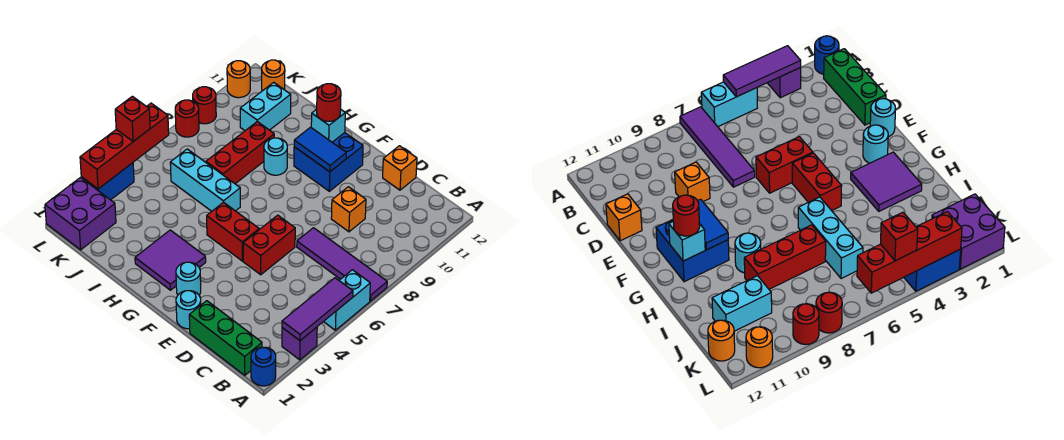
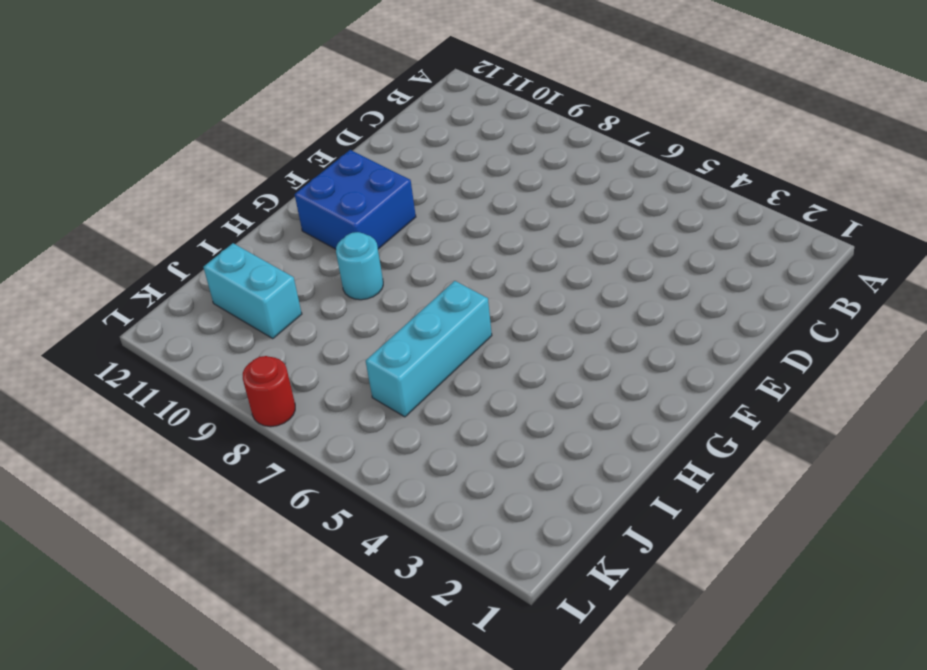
none -> blue round brick A1 level 1
none -> purple brick A3 level 1
none -> cyan brick A5:A6 level 1

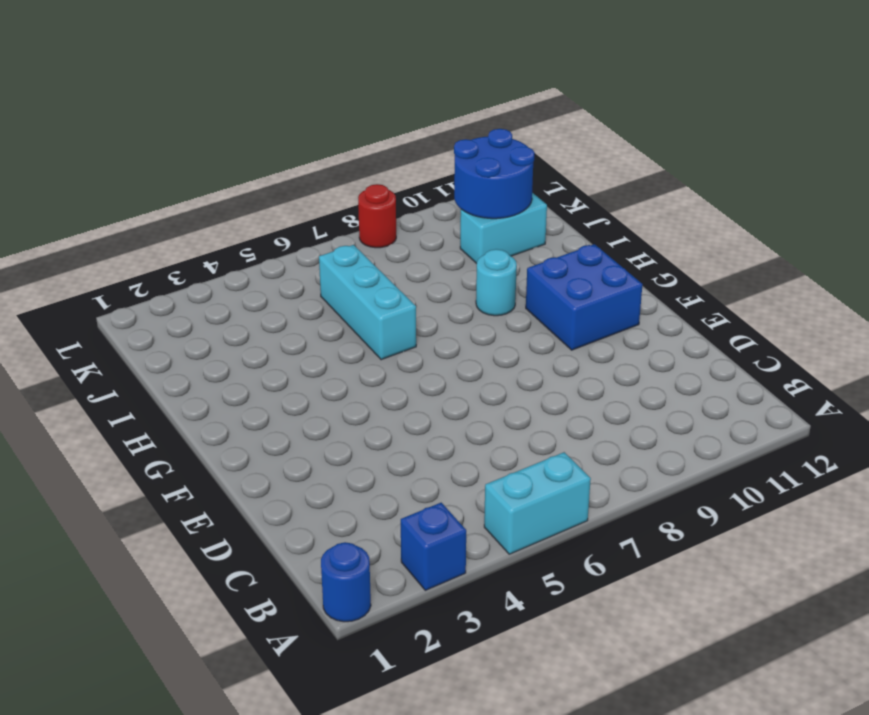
blue brick A3 level 1 -> purple brick A3 level 1
blue round brick J10:K11 level 2 -> none
none -> purple tile A7:D7 level 1
none -> green brick B1:D1 level 1
none -> orange brick D9 level 1

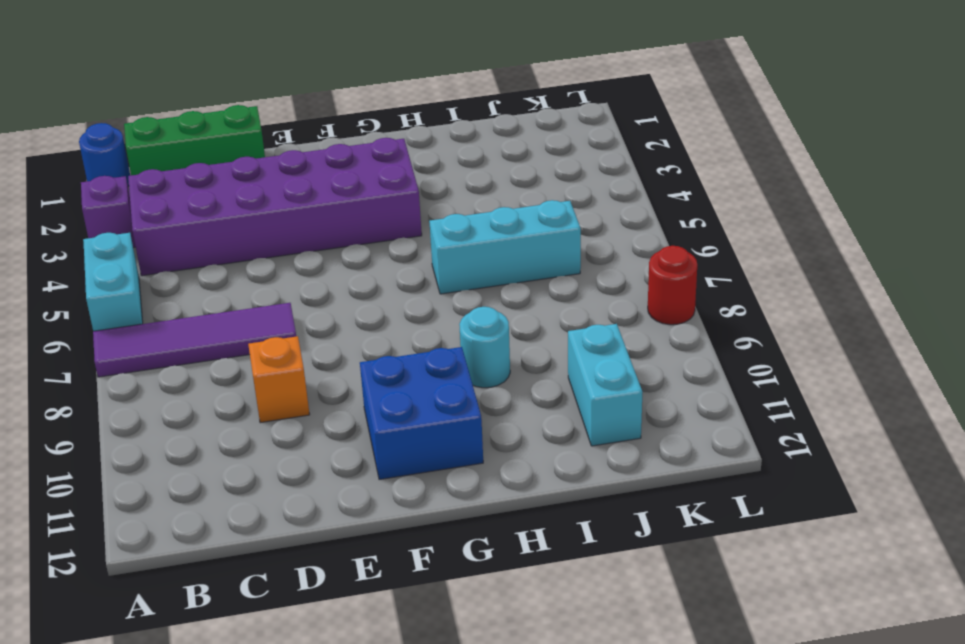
purple brick B3:G4 level 1 -> purple tile G2:H3 level 1
none -> orange brick D12 level 1
none -> cyan round brick E1 level 1
none -> red brick E5:E6 level 1

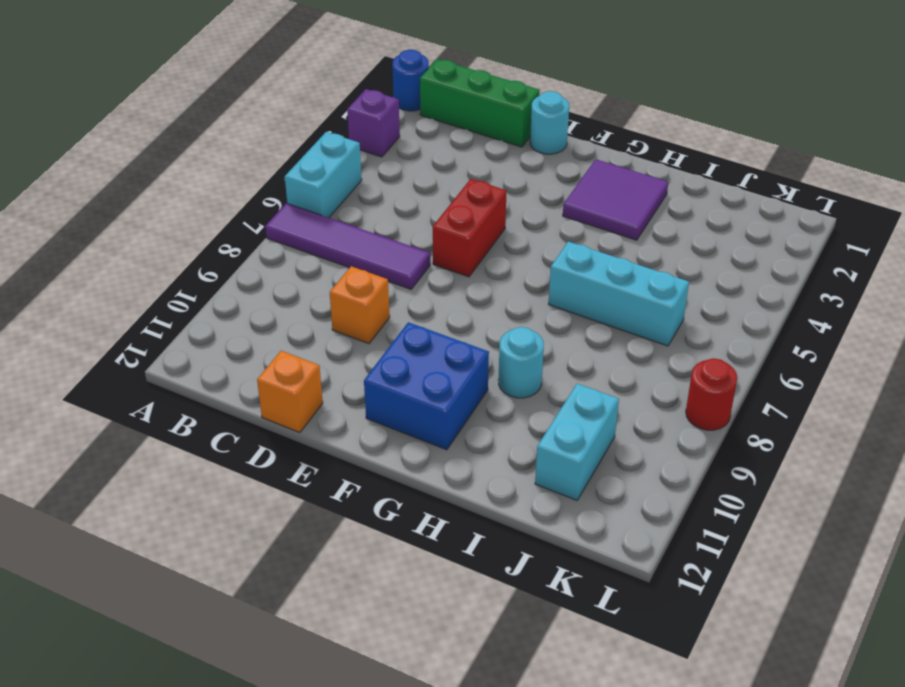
none -> cyan round brick F2 level 1
none -> red brick F5:G5 level 1
none -> red brick I7:I9 level 1

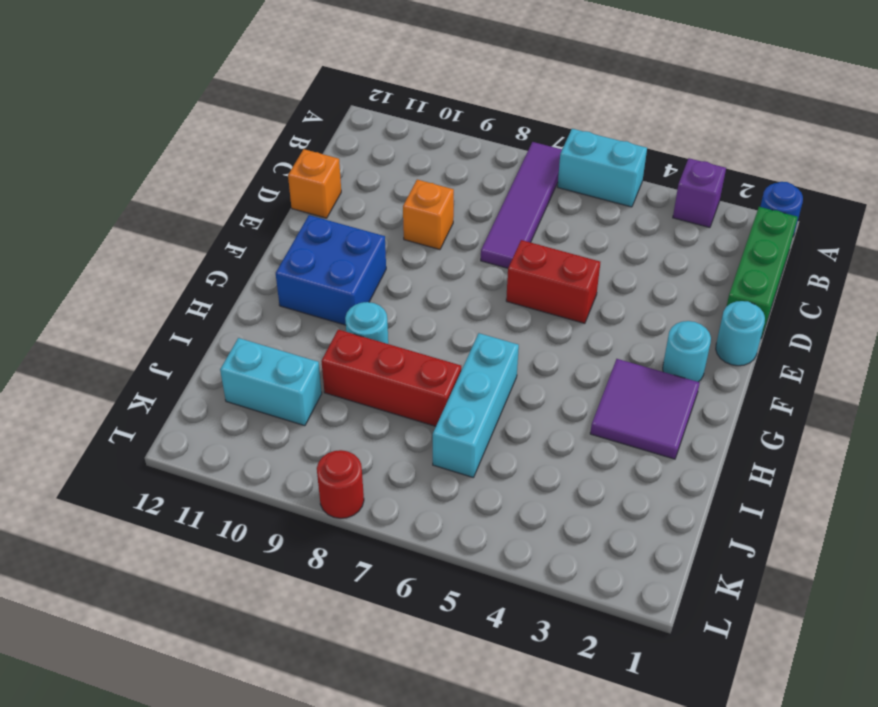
none -> red brick F5:G5 level 1
none -> purple brick K1:L2 level 1
none -> orange round brick K12 level 1

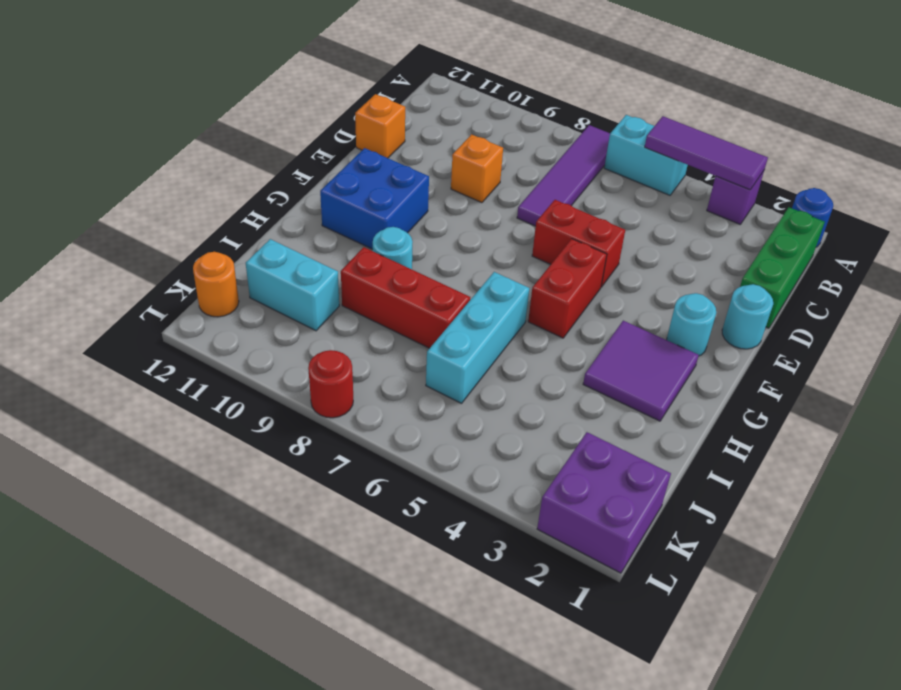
none -> blue brick L3:L4 level 1
none -> red round brick L9 level 1
none -> orange round brick L11 level 1

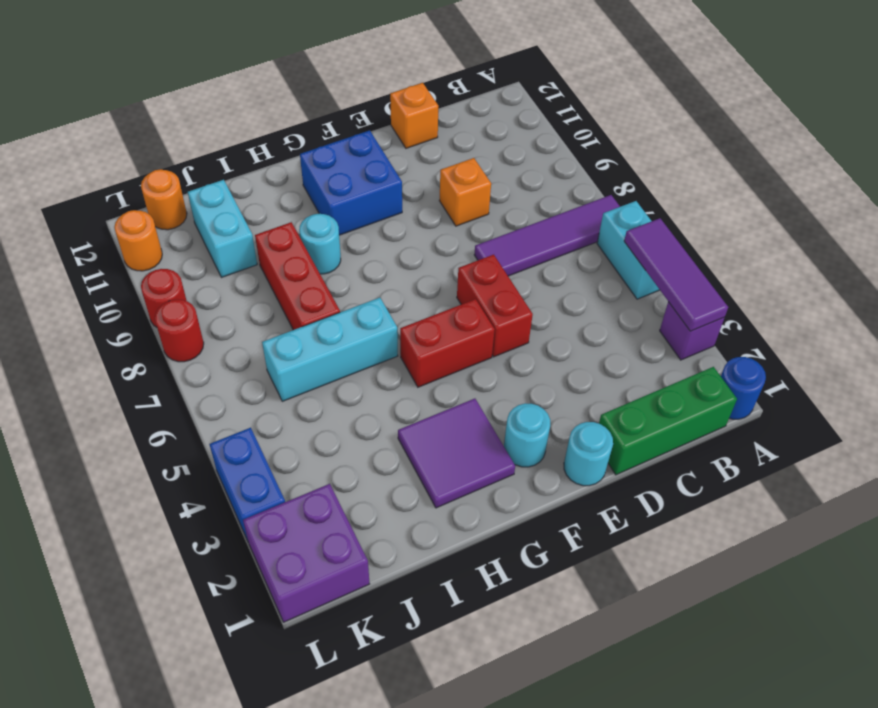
none -> blue tile F10:G10 level 2
none -> cyan brick G11 level 2
none -> red brick L3:L6 level 2

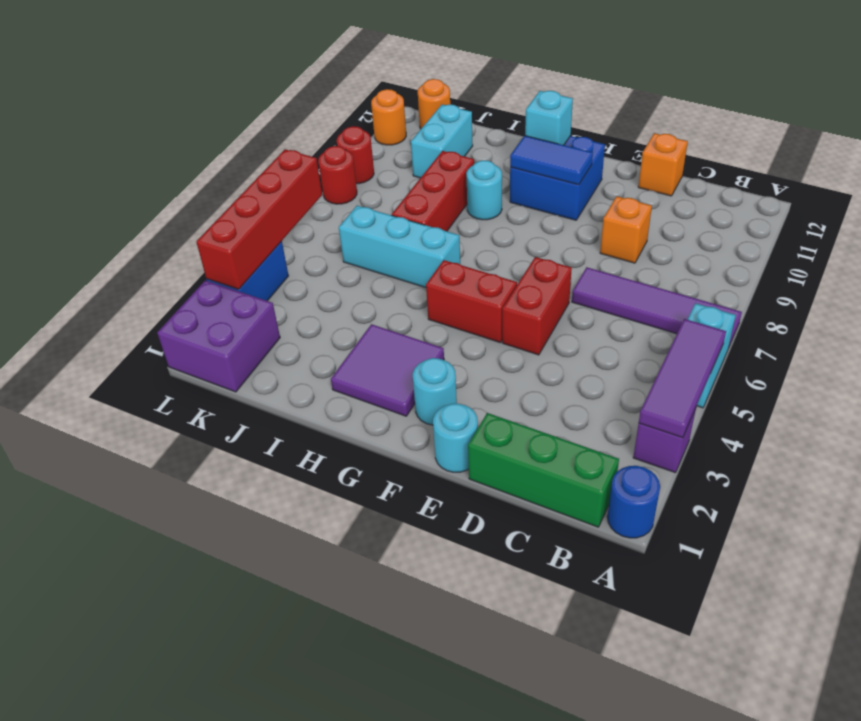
none -> red round brick G11 level 3
none -> red brick L5 level 3

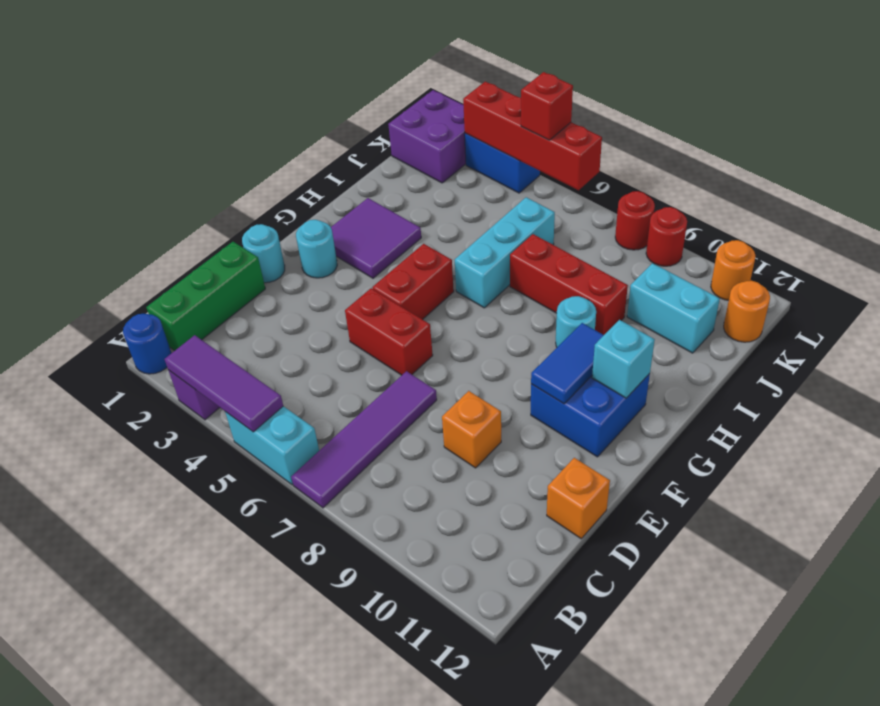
none -> red round brick G11 level 3

